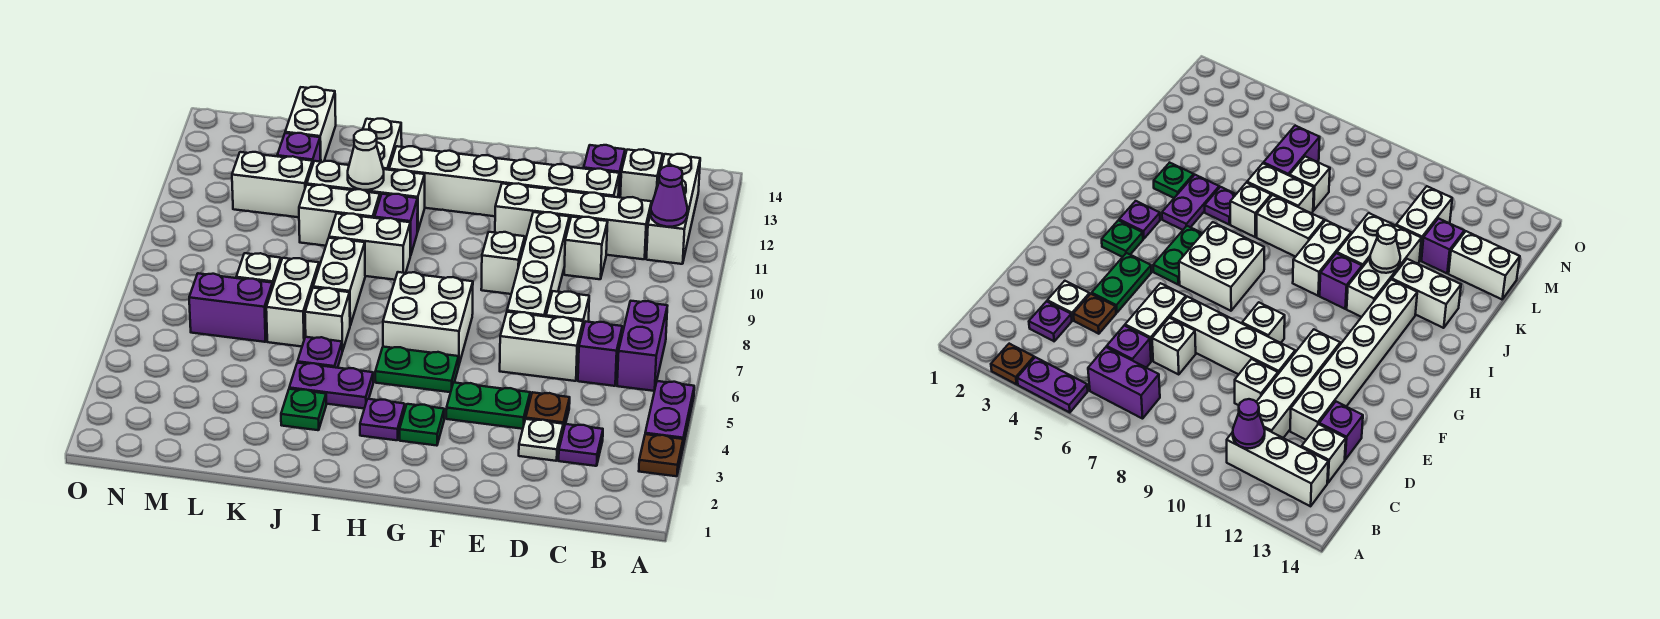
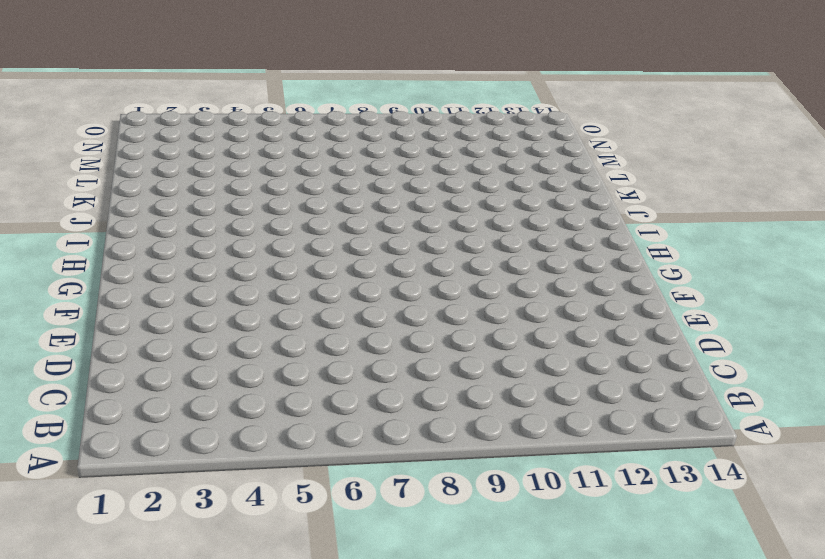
none -> brown plate A3 level 1
none -> purple plate A4:A5 level 1
none -> purple brick B6:B7 level 1
none -> white brick B11:B13 level 1

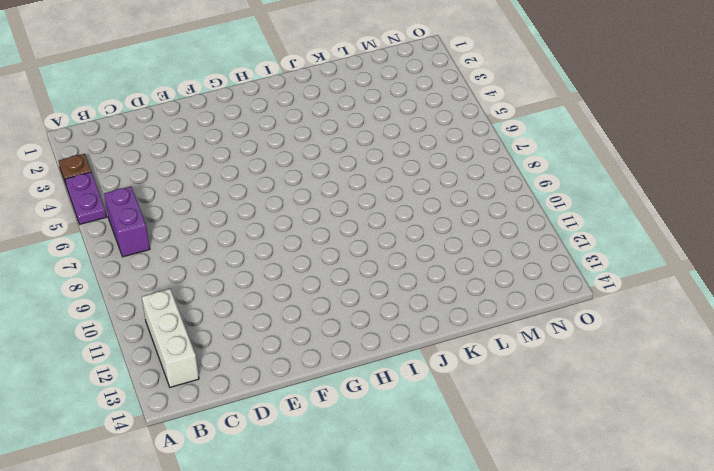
none -> purple plate C3 level 1
none -> purple brick C6 level 1
none -> white brick C11:F11 level 1
none -> white brick C13 level 1

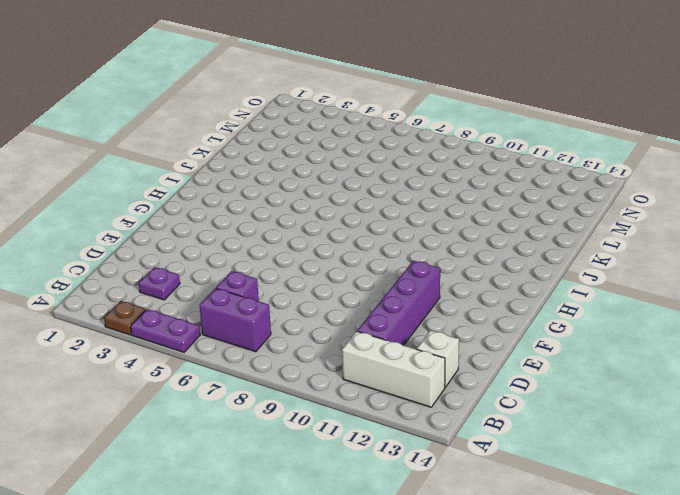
purple brick C11:F11 level 1 -> white brick C11:F11 level 1
none -> white plate D3 level 1
none -> brown plate D4 level 1
none -> white brick D6:E6 level 1
none -> white brick D7 level 1

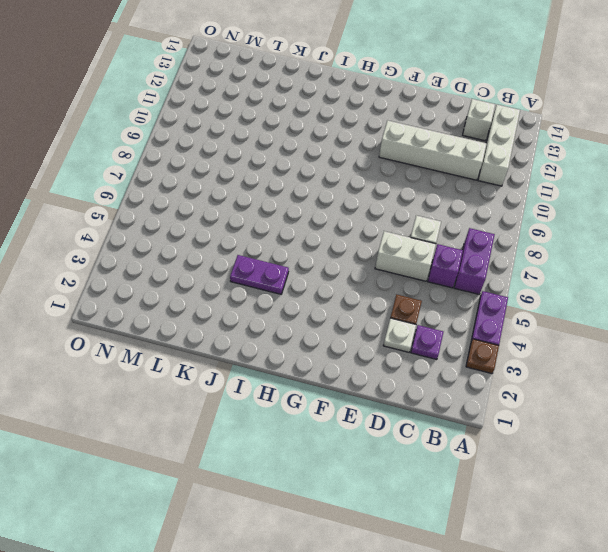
none -> white brick D10 level 1
none -> white brick D12:I12 level 1
none -> purple brick D13 level 1
none -> green plate E4:F4 level 1

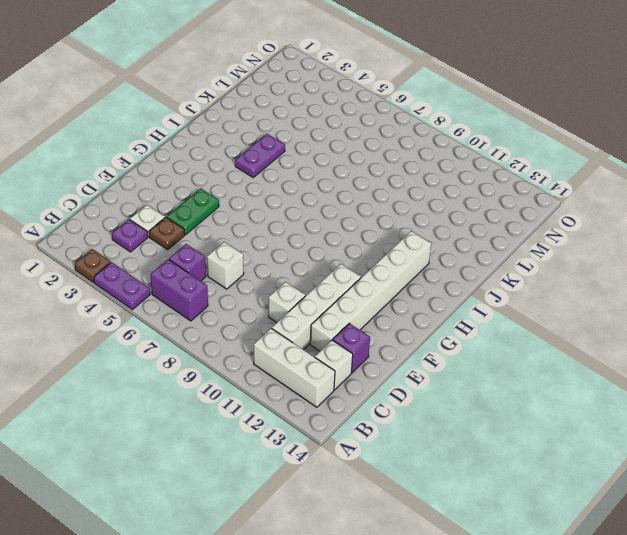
none -> white brick D6:E6 level 1
none -> white brick E7:E10 level 1
none -> white brick F9 level 1
none -> green plate G3 level 1

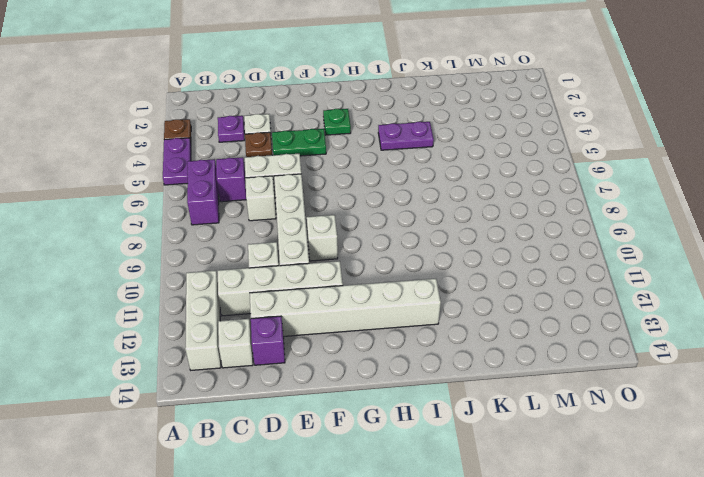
none -> green plate G5:H5 level 1
none -> white brick G6:H7 level 1
none -> purple plate H3 level 1
none -> white brick I9:J9 level 1

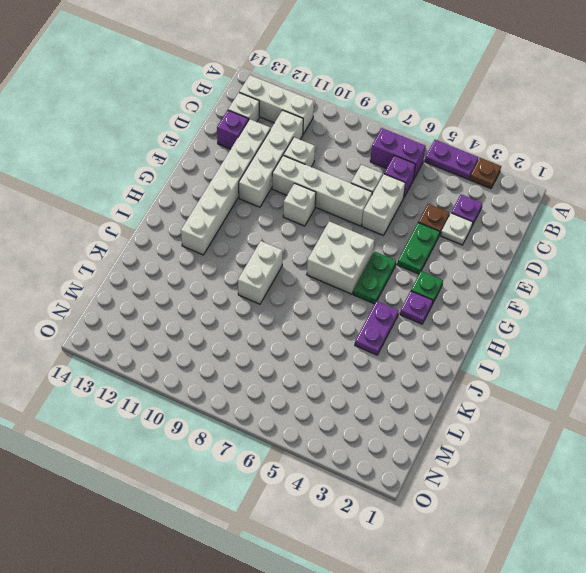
none -> purple brick I10 level 1
none -> white brick I11:K11 level 1
none -> green plate J3 level 1
none -> purple plate J5 level 1

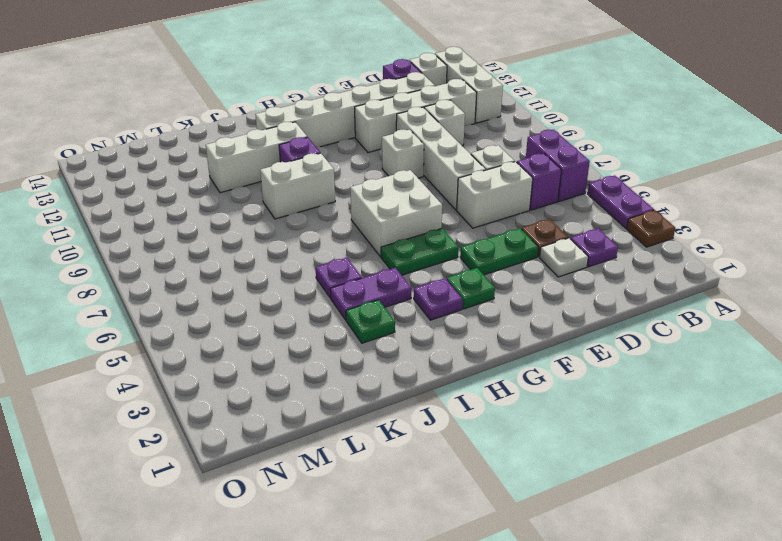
none -> white brick J6 level 1
none -> white brick J7:J8 level 1
none -> white brick J10:K10 level 1
none -> white brick J12:J13 level 1

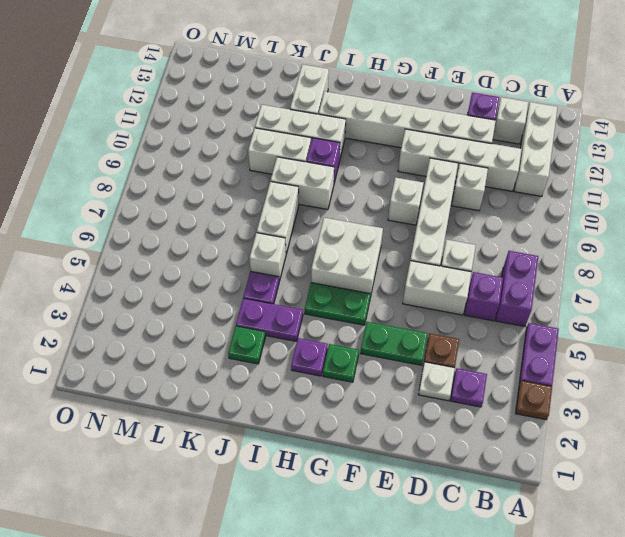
none -> white brick K6:K7 level 1
none -> purple brick L6:M6 level 1
none -> white brick L7 level 1
none -> white brick L11:M11 level 1

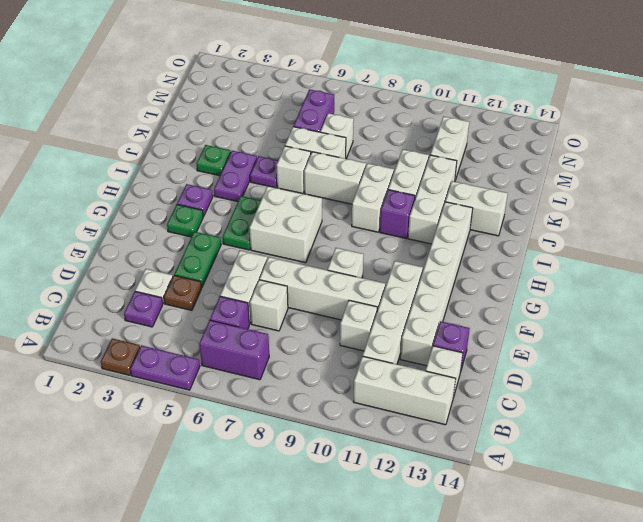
none -> purple brick L12 level 1
none -> white brick L13:L14 level 1
none -> purple cone B11 level 2
none -> white cone J11 level 2

